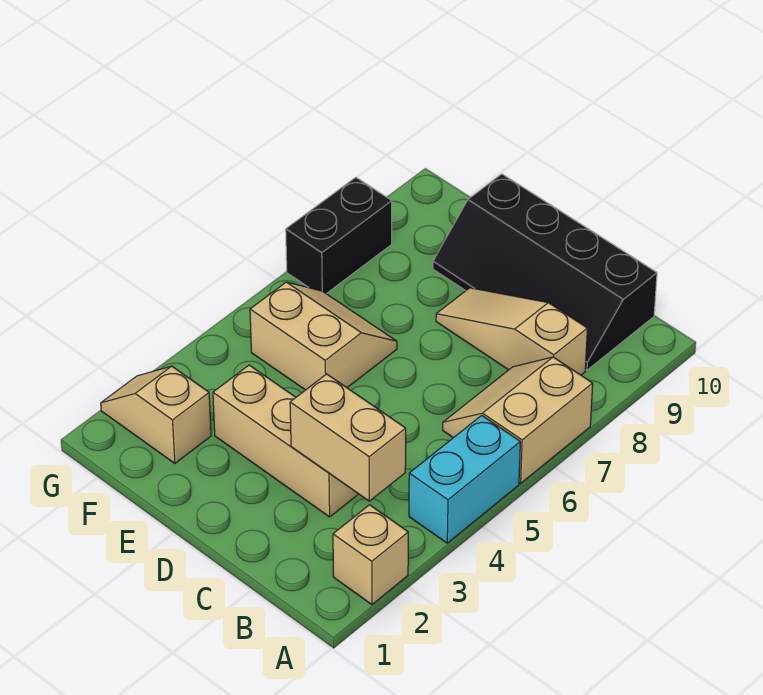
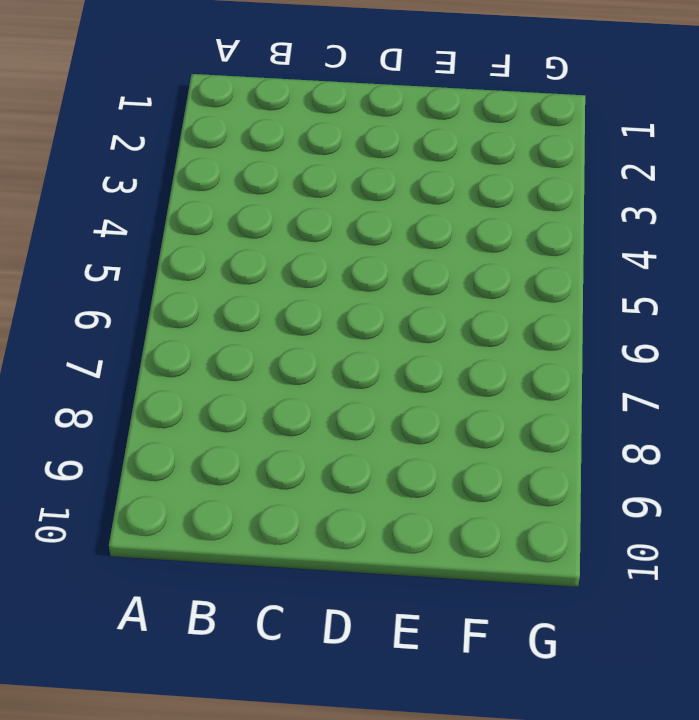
none -> tan brick A2 level 1
none -> cyan brick A4:A5 level 1

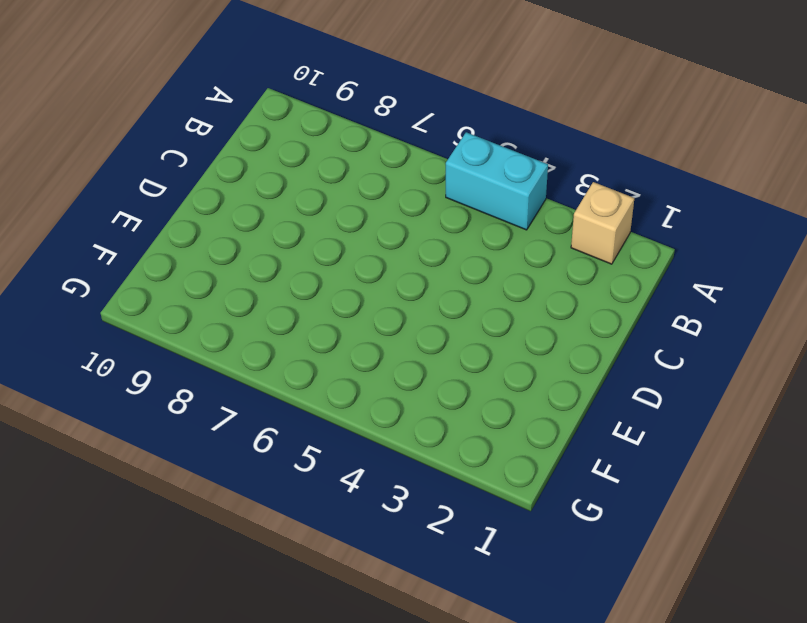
none -> tan slope A6:B7 level 1 top A
none -> tan slope B8:D8 level 1 top B

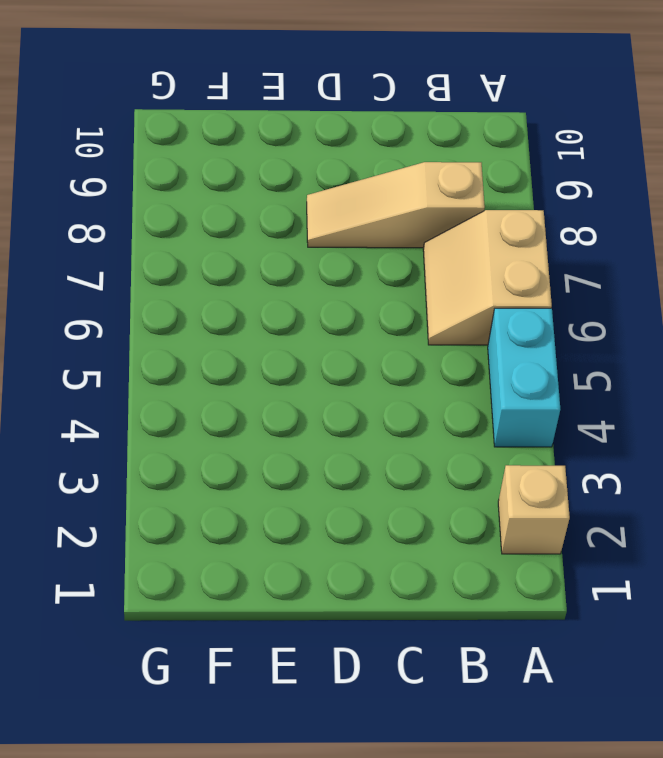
none -> black slope B9:E10 level 1 top 10
none -> tan brick C3:E3 level 1

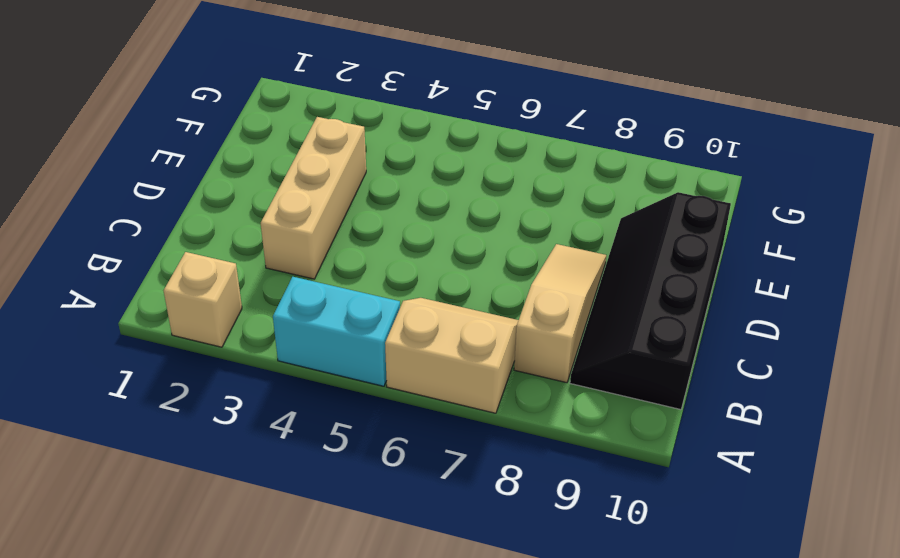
none -> tan slope E5:F6 level 1 top 5
none -> tan slope F2:G2 level 1 top F

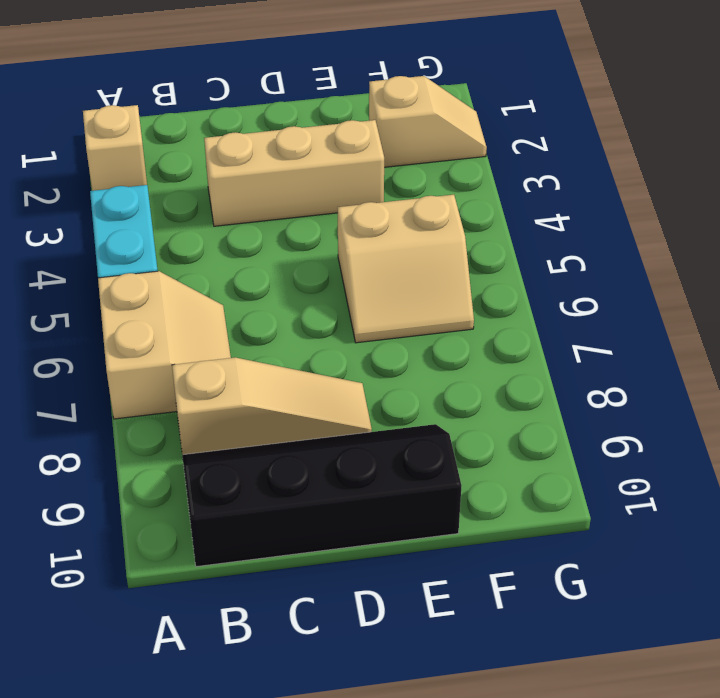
none -> black brick G7:G8 level 1
none -> tan brick B3:C3 level 2

